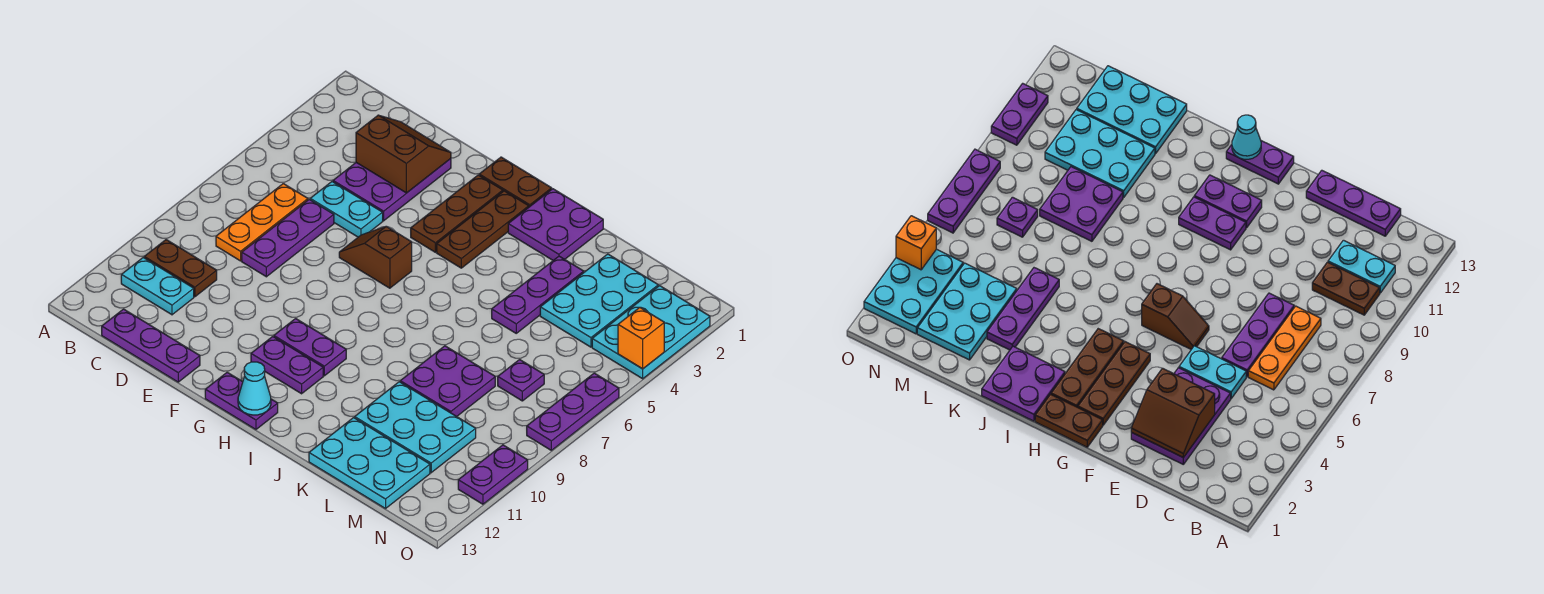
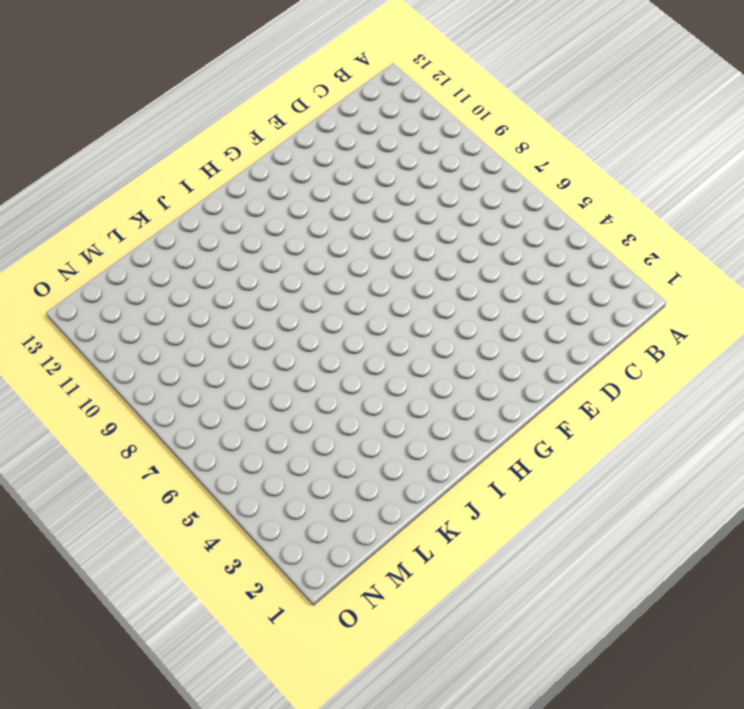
none -> brown plate B10:C10 level 1
none -> cyan plate B11:C11 level 1
none -> orange plate C6:C8 level 1

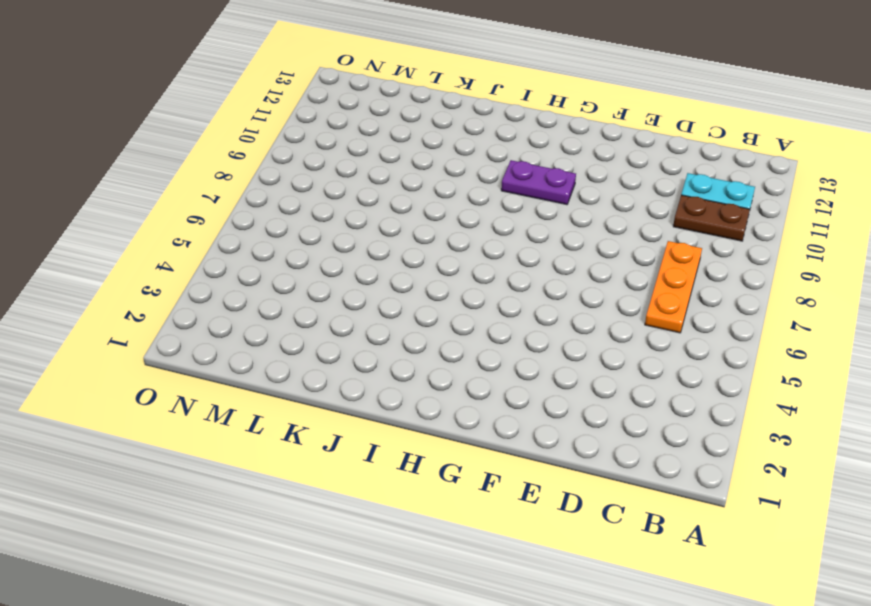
none -> purple plate C13:E13 level 1
none -> purple plate D2:E4 level 1
none -> cyan plate D5:E5 level 1

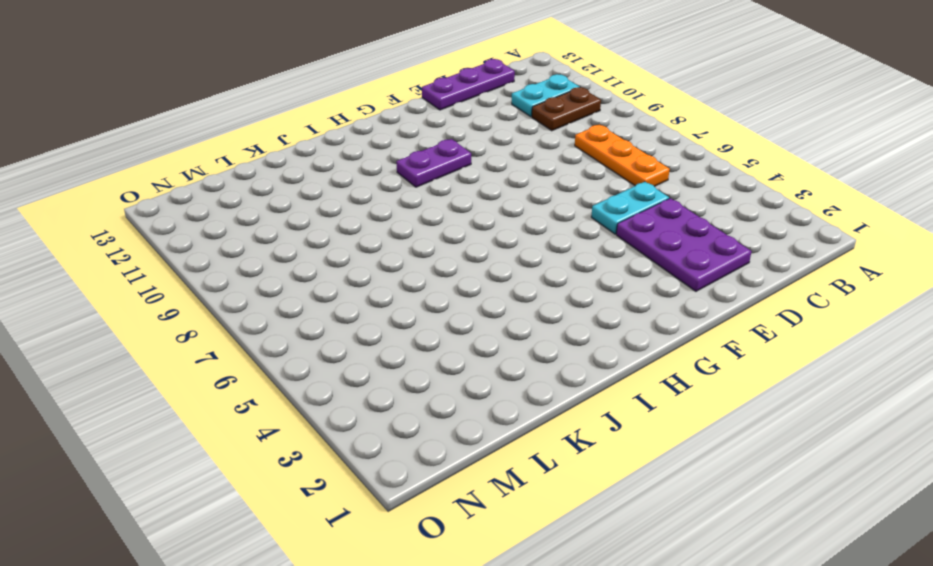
none -> purple plate D6:D8 level 1
none -> brown slope F6:G6 level 1 top G
none -> brown plate G1:H1 level 1

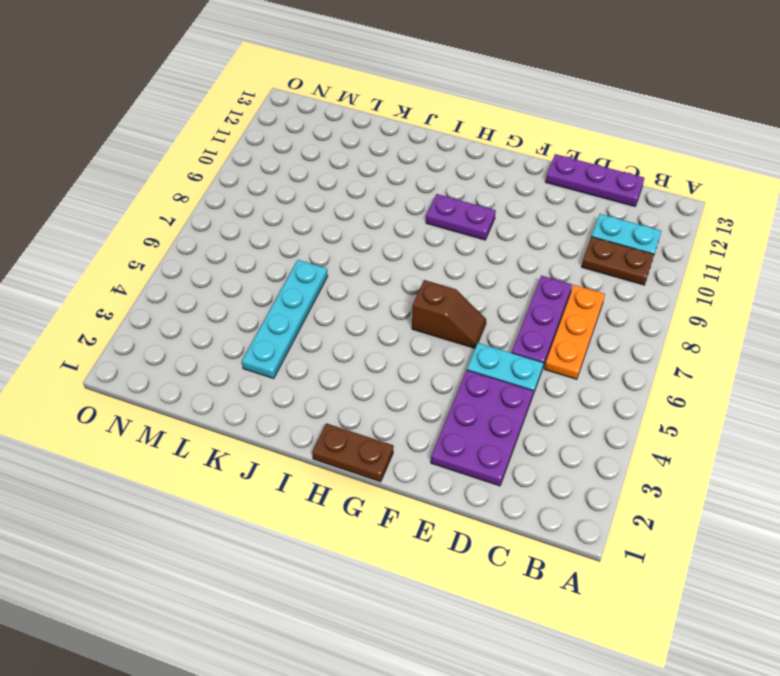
cyan plate K3:K6 level 1 -> purple plate K3:K5 level 1
none -> brown plate G2:G4 level 1
none -> purple plate G11:H11 level 1
none -> purple plate G13:H13 level 1

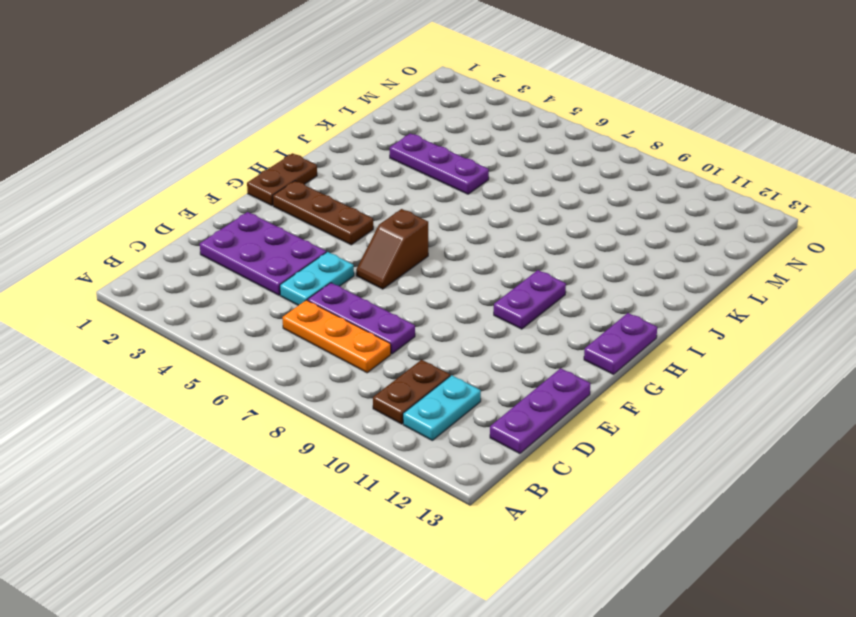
none -> purple plate G11:H11 level 1
none -> brown plate H2:H4 level 1
none -> purple plate I1:J2 level 1

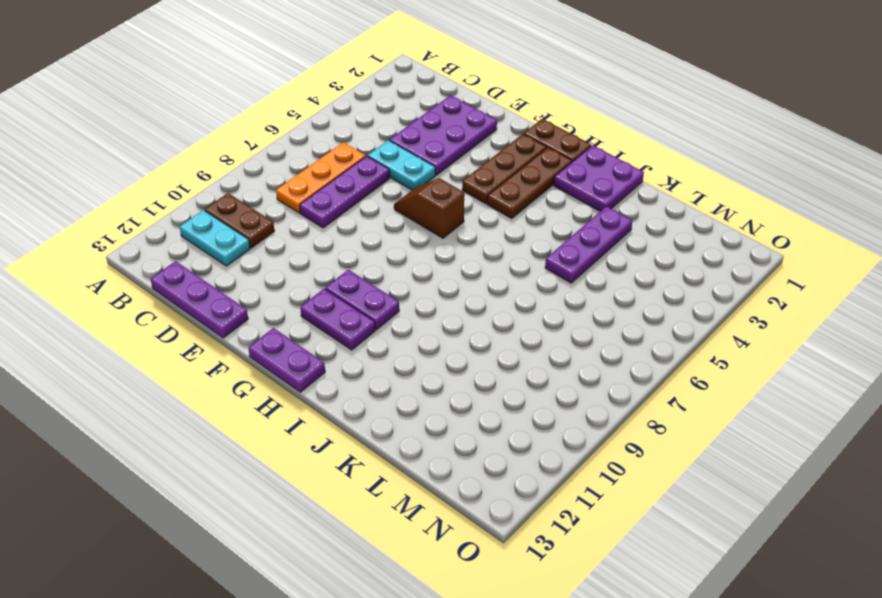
none -> purple plate K8:L9 level 1
none -> cyan plate K10:M11 level 1
none -> cyan plate K12:M13 level 1

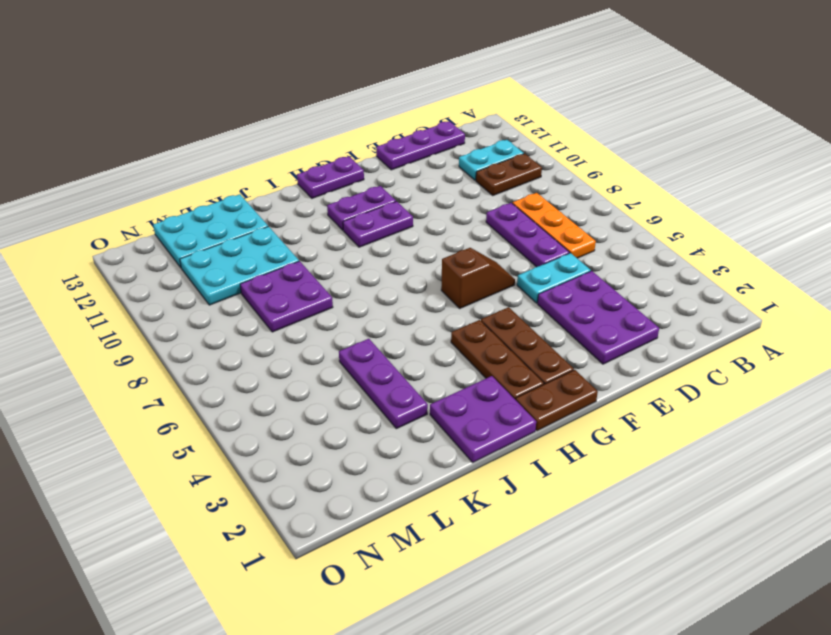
none -> cyan plate L2:M4 level 1
none -> purple plate M7 level 1
none -> cyan plate N2:O4 level 1

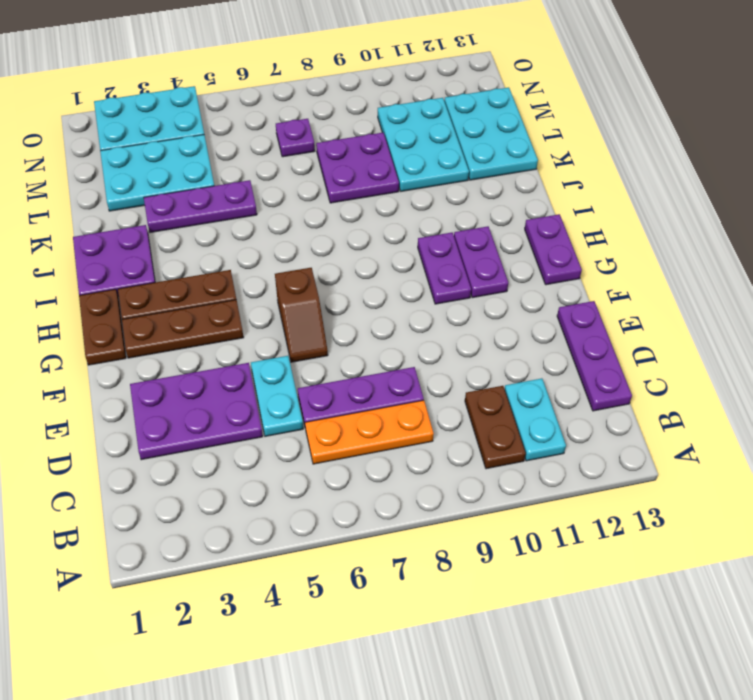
none -> purple plate O6:O8 level 1
none -> purple plate O10:O11 level 1
none -> brown slope D2:E3 level 2 top 3

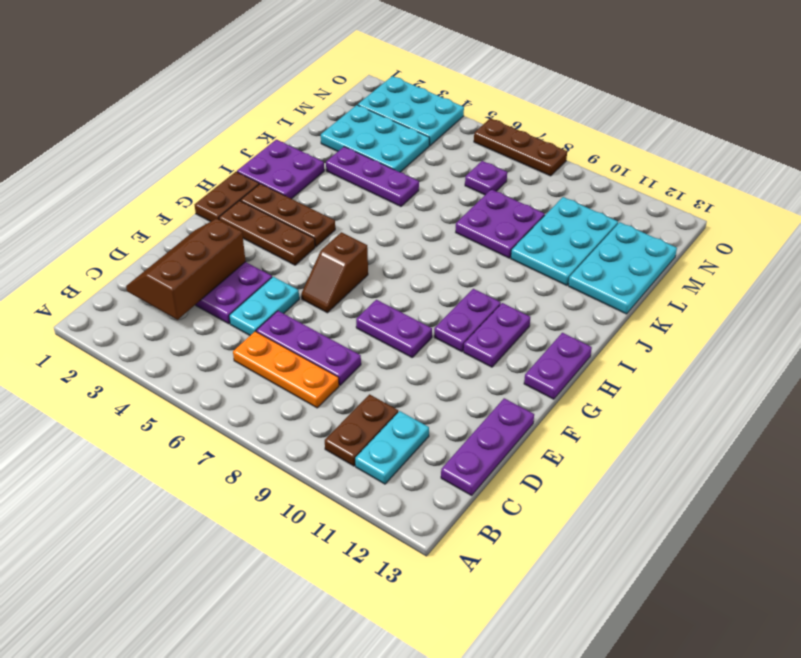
brown slope C2:E3 level 2 top 3 -> brown slope D2:E3 level 2 top 3
purple plate F8:F9 level 1 -> purple plate O10:O11 level 1
brown plate O6:O8 level 1 -> purple plate O6:O8 level 1
none -> cyan cone H13 level 2
none -> orange brick O4 level 2

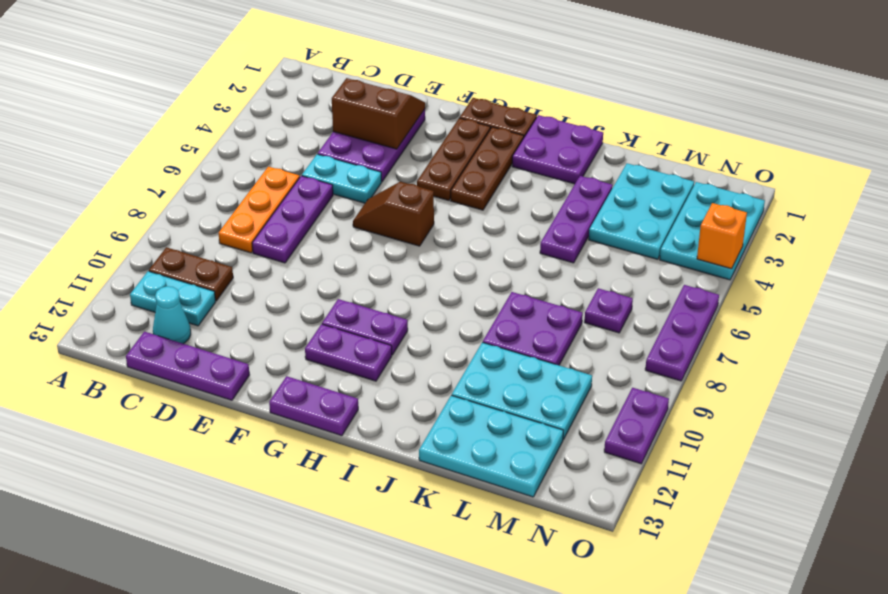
cyan cone C12 level 1 -> cyan cone H13 level 2

